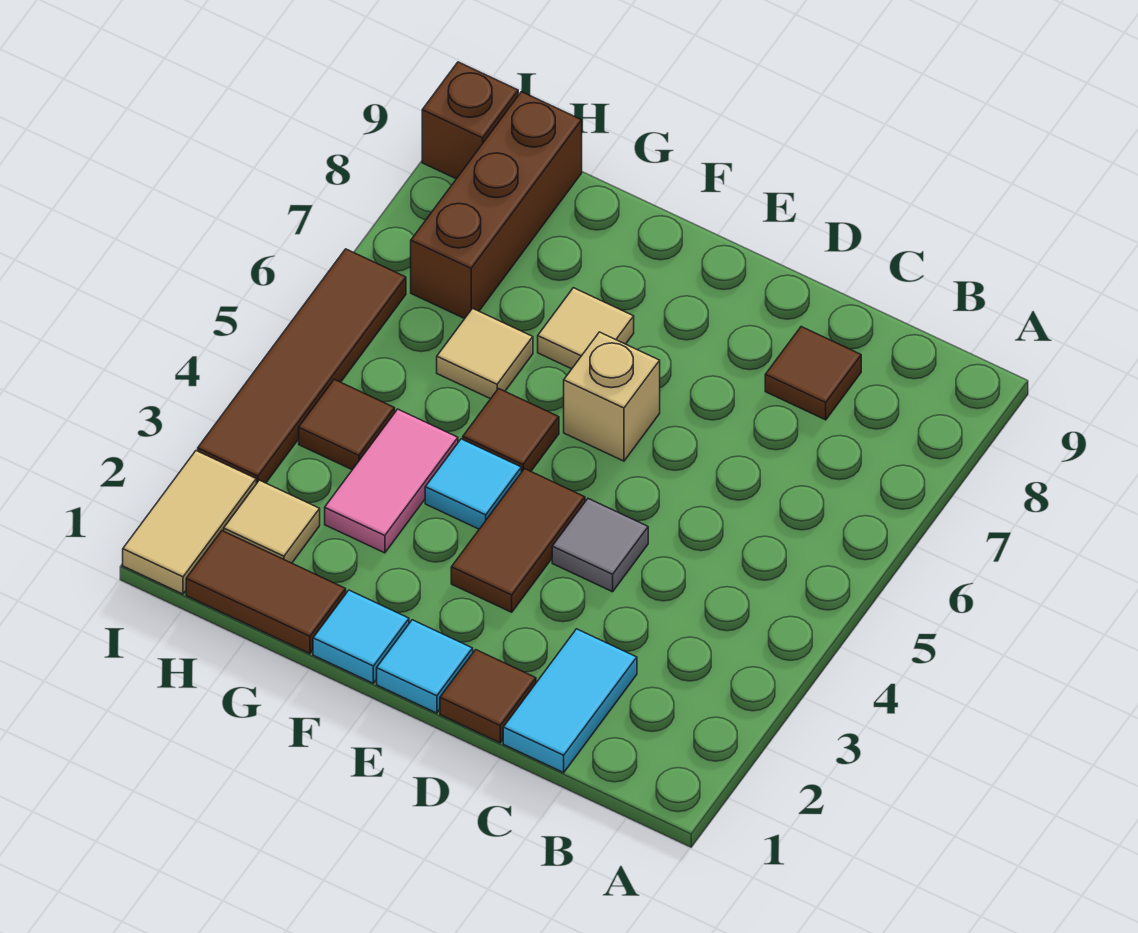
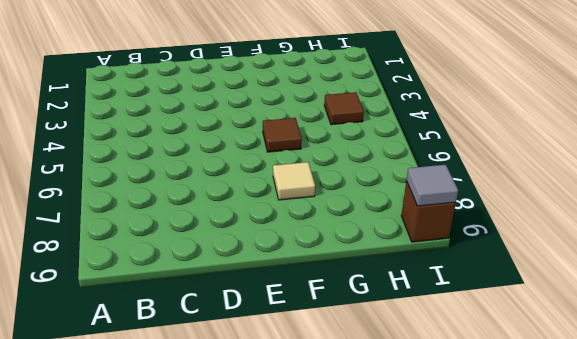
grey tile I9 level 2 -> grey tile D4 level 1
none -> cyan tile C1:C2 level 1
none -> brown tile C8 level 1
none -> brown tile D1 level 1

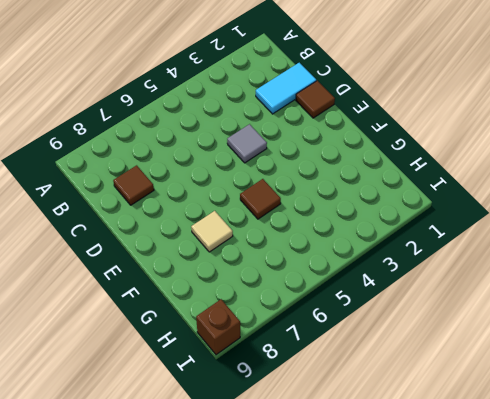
none -> cyan tile E1 level 1
none -> brown tile E3:E4 level 1
none -> tan brick E6 level 1

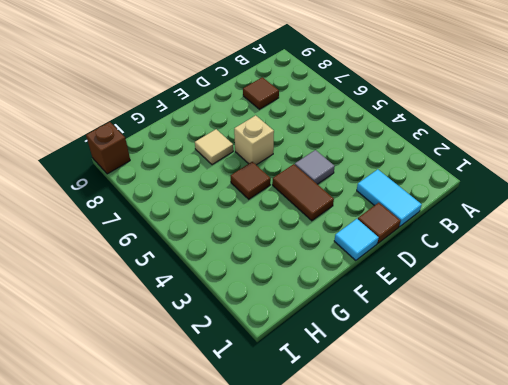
none -> cyan tile F1 level 1
none -> cyan tile F4 level 1
none -> brown tile G1:H1 level 1

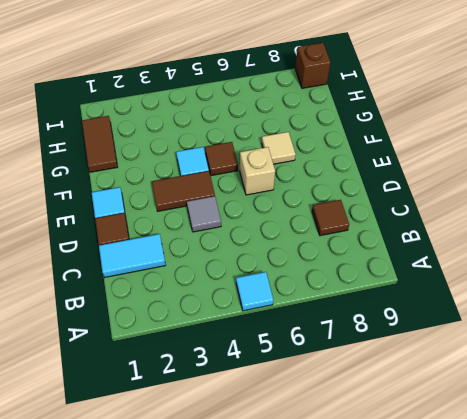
cyan tile A5 level 1 -> cyan tile F1 level 1
none -> pink tile G3:G4 level 1
none -> tan tile G6 level 1
none -> tan tile H2 level 1

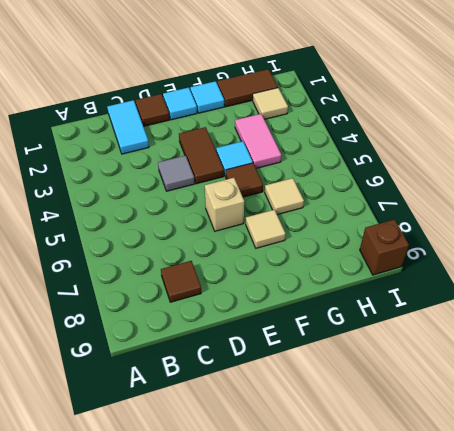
none -> brown tile H4 level 1
none -> brown brick H7:H9 level 1
none -> tan tile I1:I2 level 1

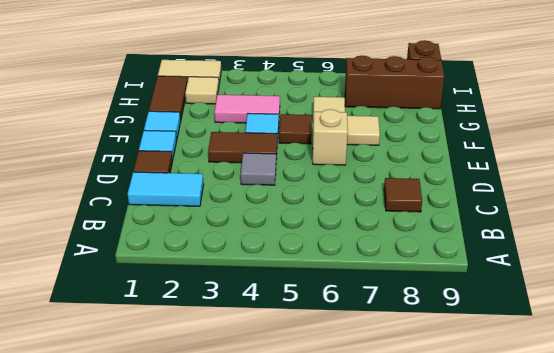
none -> brown tile H4 level 1
none -> brown tile I3:I6 level 1

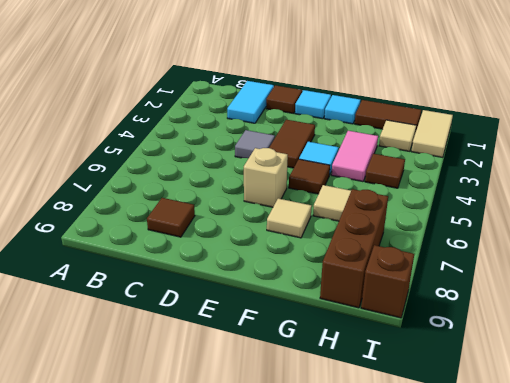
none -> brown tile I3:I6 level 1

